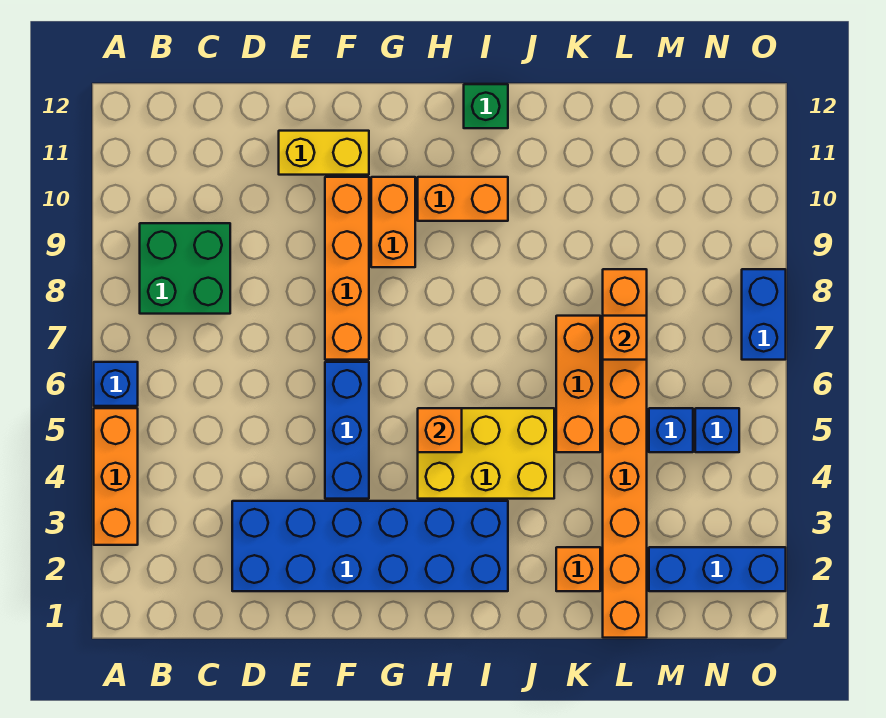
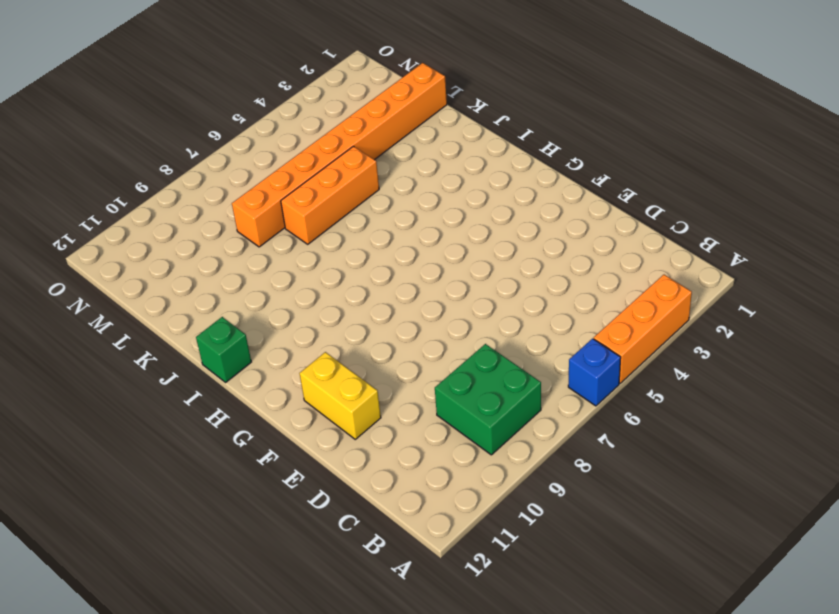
none -> blue brick D2:I3 level 1
none -> blue brick F4:F6 level 1
none -> orange brick F7:F10 level 1

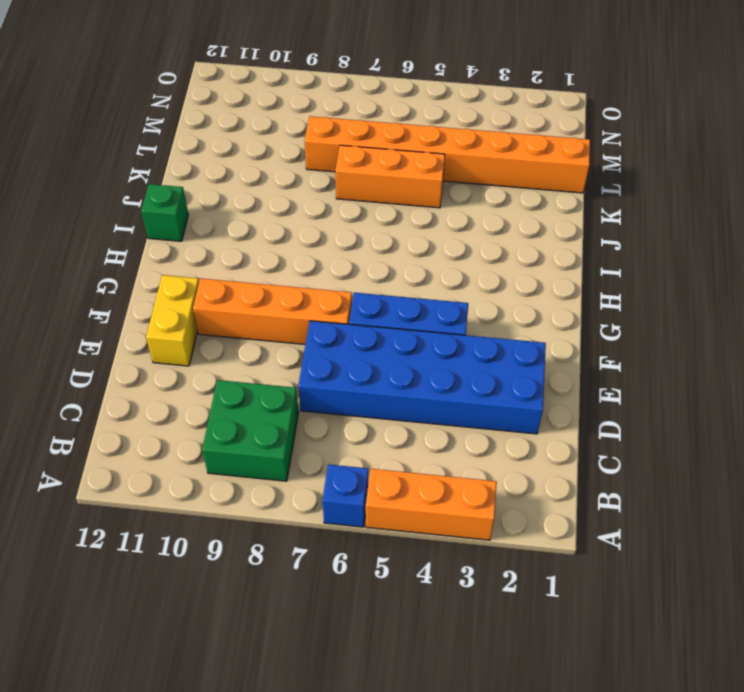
blue brick D2:E7 level 1 -> blue brick D2:I3 level 1
none -> orange brick G9:G10 level 1
none -> yellow brick H4:J5 level 1
none -> orange brick H10:I10 level 1

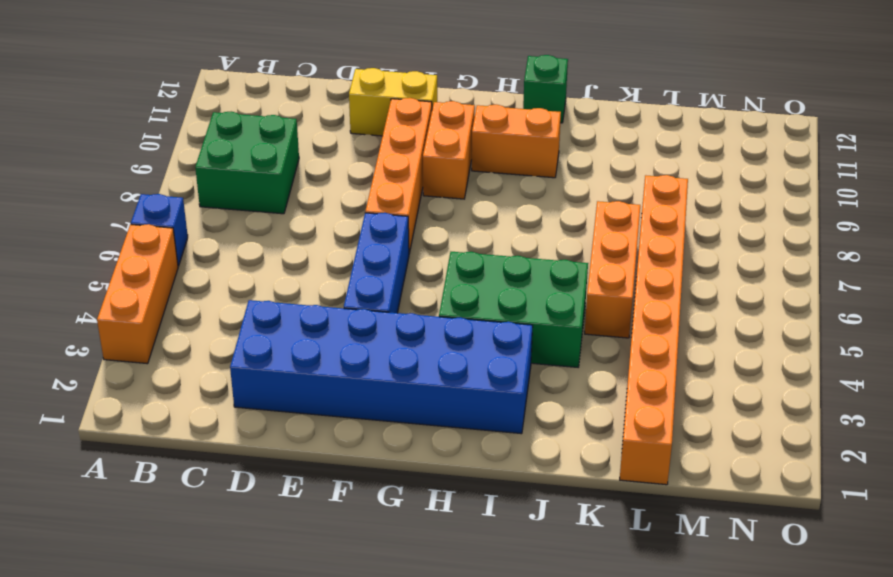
green brick H4:J5 level 1 -> yellow brick H4:J5 level 1
none -> orange brick K2 level 1
none -> blue brick M2:O2 level 1
none -> blue brick M5 level 1

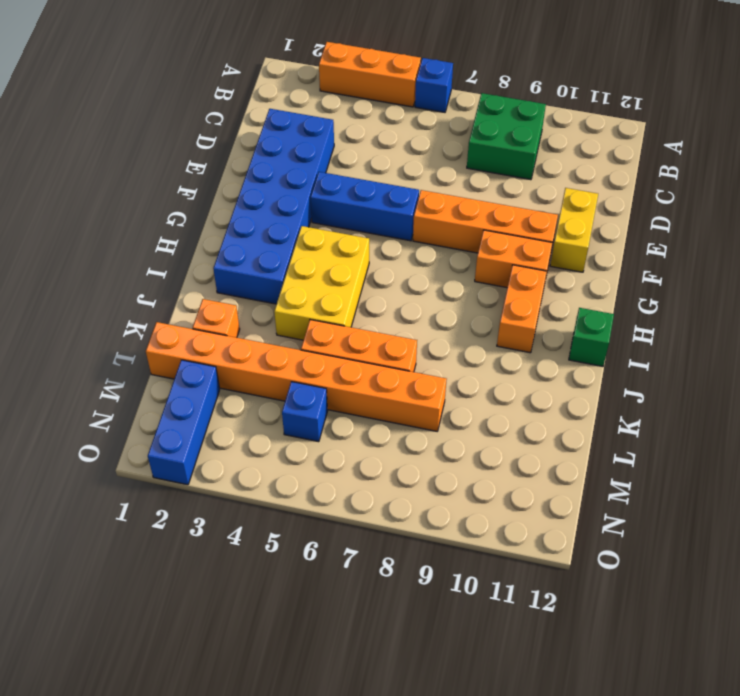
none -> blue brick N5 level 1
none -> blue brick O7:O8 level 1
none -> orange brick H5 level 2

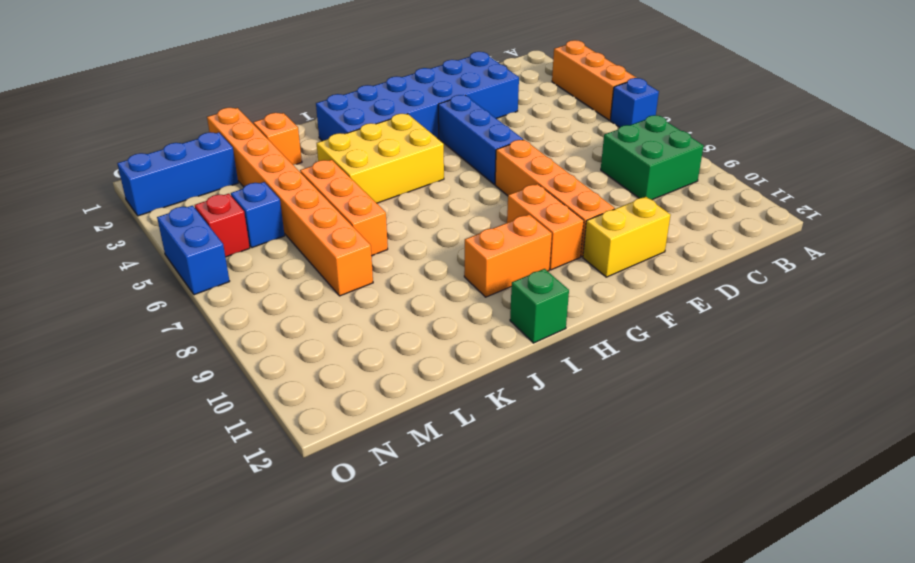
red brick N5 level 1 -> blue brick N5 level 1
blue brick O5:O6 level 1 -> blue brick O7:O8 level 1
none -> orange brick H5 level 2
none -> orange brick L7 level 2

